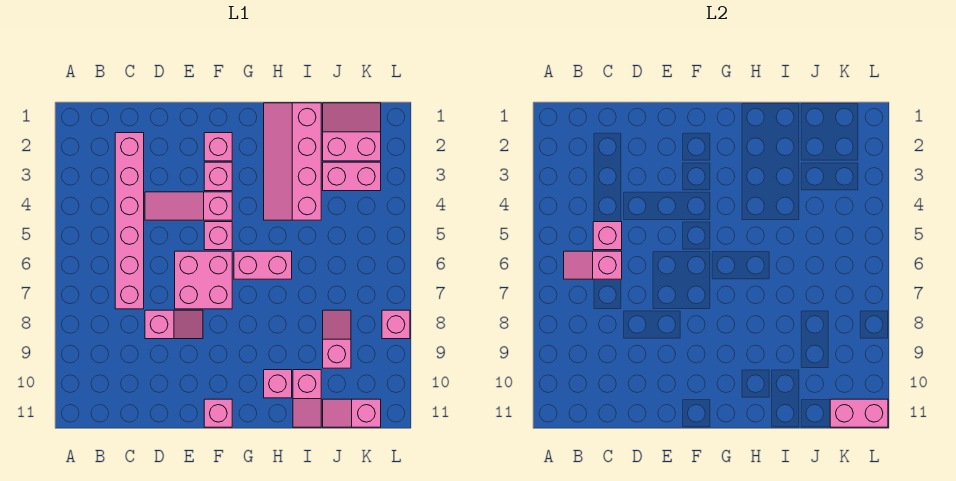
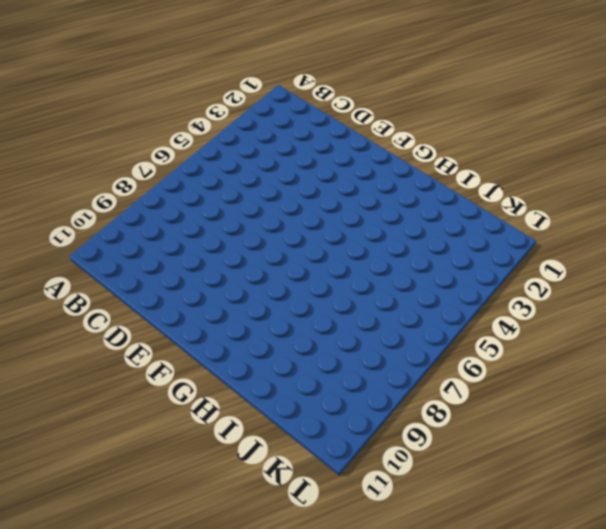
none -> pink brick C2:C7 level 1
none -> pink slope D4:F4 level 1 top F
none -> pink slope D8:E8 level 1 top D

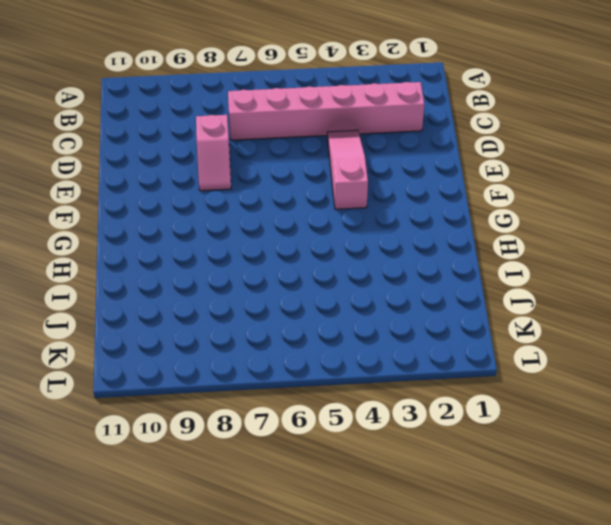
none -> pink brick E6:F7 level 1
none -> pink brick F2 level 1
none -> pink brick F3 level 1

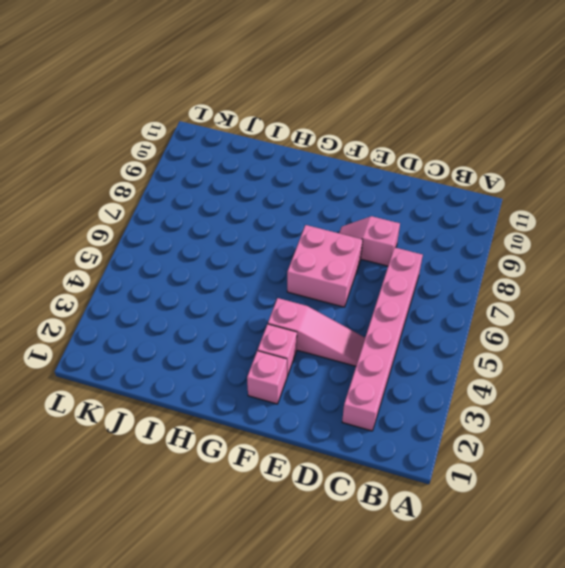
none -> pink brick F5 level 1
none -> pink brick F11 level 1
none -> pink brick G6:H6 level 1

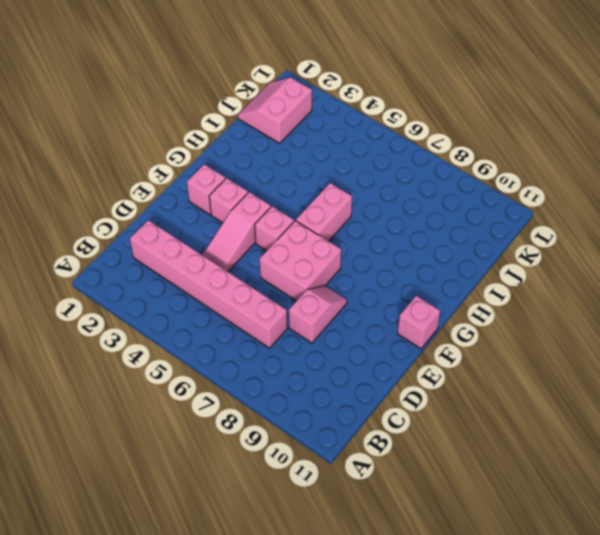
none -> pink slope H1:I4 level 1 top I
none -> pink brick H10 level 1
none -> pink slope I10:I11 level 1 top 10

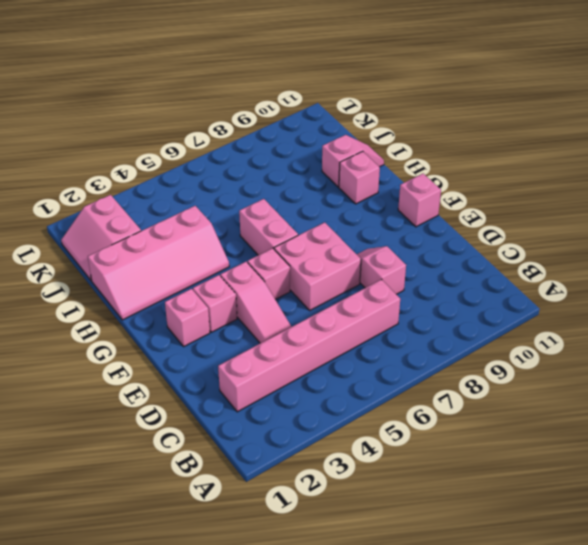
none -> pink brick J3:K3 level 1
none -> pink slope J8:J9 level 1 top 9
none -> pink slope J11:K11 level 1 top K

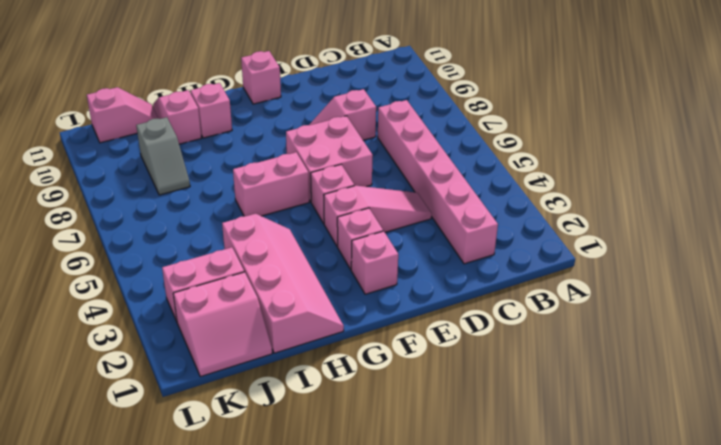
grey slope J8:J9 level 1 top 9 -> pink slope J8:J9 level 1 top 9
none -> pink brick L8 level 1
none -> pink slope B6:C6 level 2 top C
none -> pink brick C5 level 2

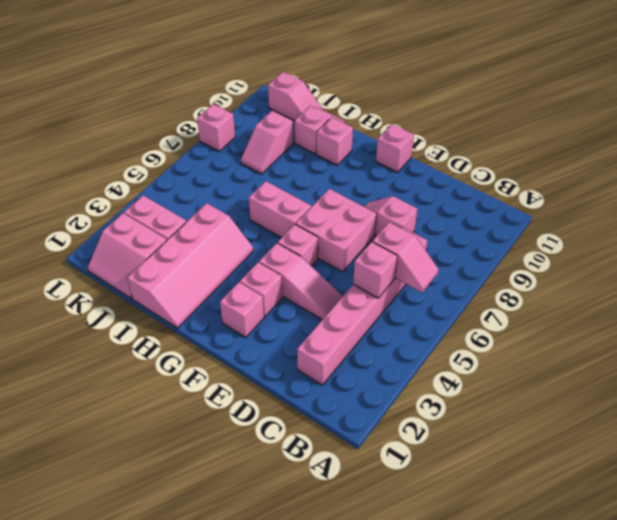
none -> pink brick K11:L11 level 2

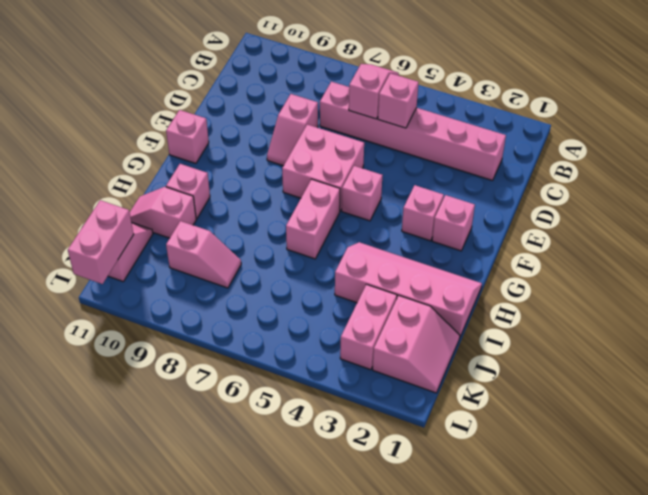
none -> pink slope D4:F4 level 1 top F
none -> pink brick L8 level 1

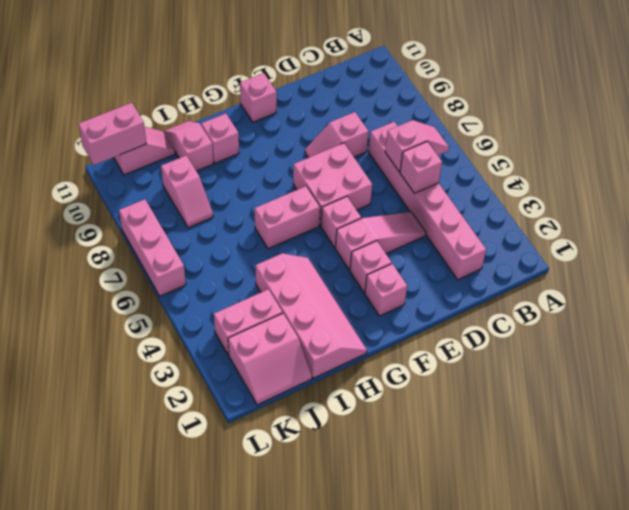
pink brick L6:L8 level 1 -> pink brick L8 level 1

